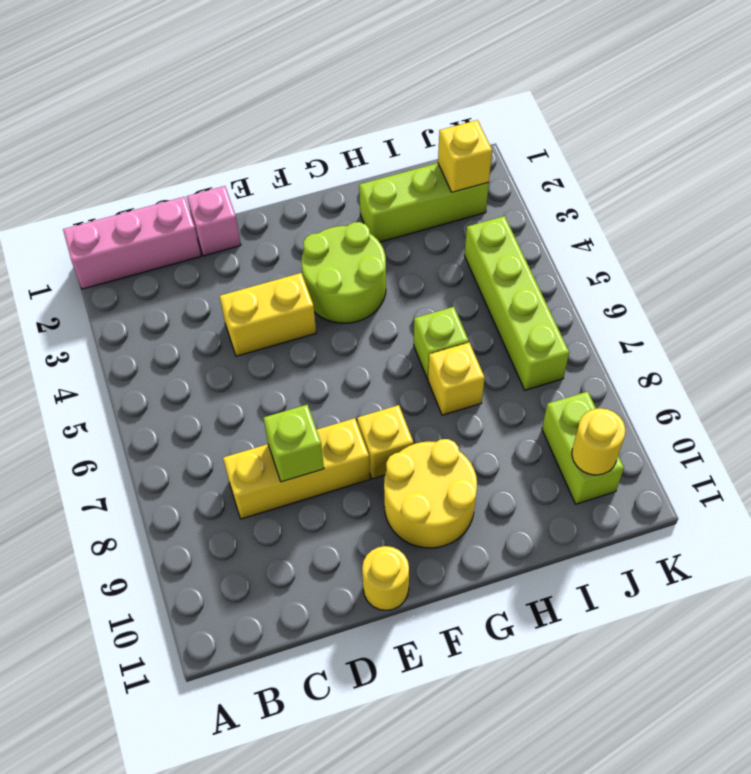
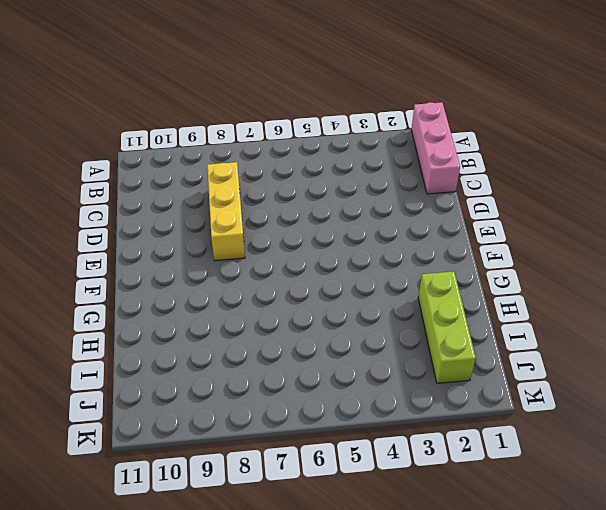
none -> pink brick D1 level 1
none -> yellow brick D4:E4 level 1
none -> yellow round brick E11 level 1

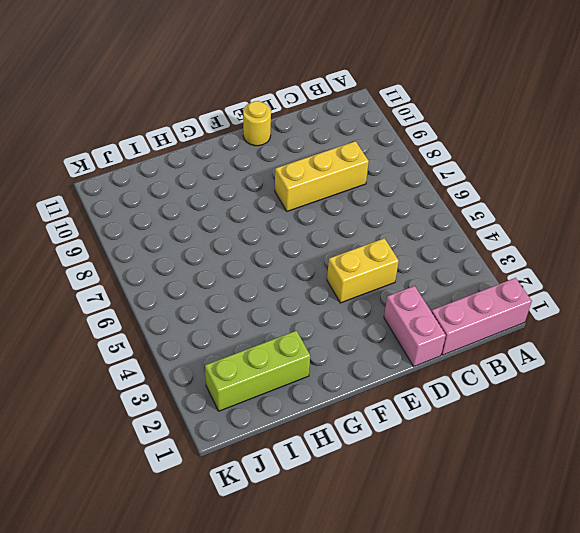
pink brick D1:D2 level 1 -> pink brick D1 level 1
none -> lime round brick F3:G4 level 1
none -> yellow brick F8 level 1
none -> yellow round brick F9:G10 level 1

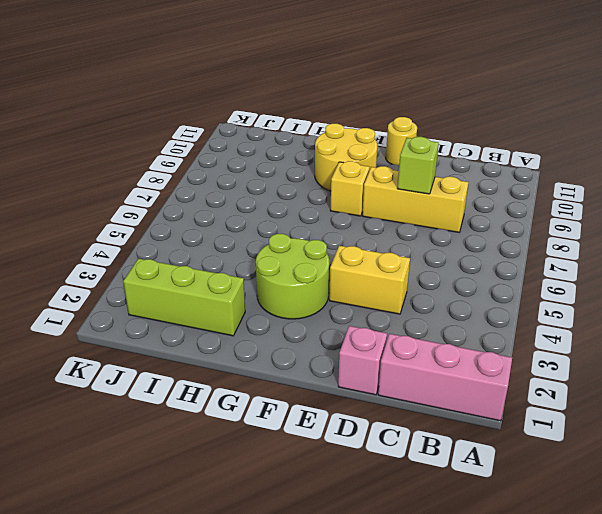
none -> lime brick H6 level 1
none -> yellow brick H7 level 1
none -> lime brick J4:J7 level 1

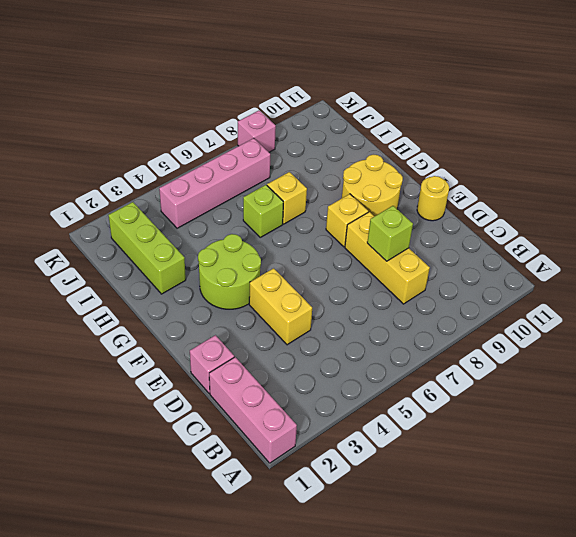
pink brick J4:J7 level 1 -> lime brick J4:J7 level 1
pink brick K8 level 1 -> none
none -> lime brick J9:J10 level 1
none -> yellow brick J2 level 2
none -> yellow round brick J10 level 2

